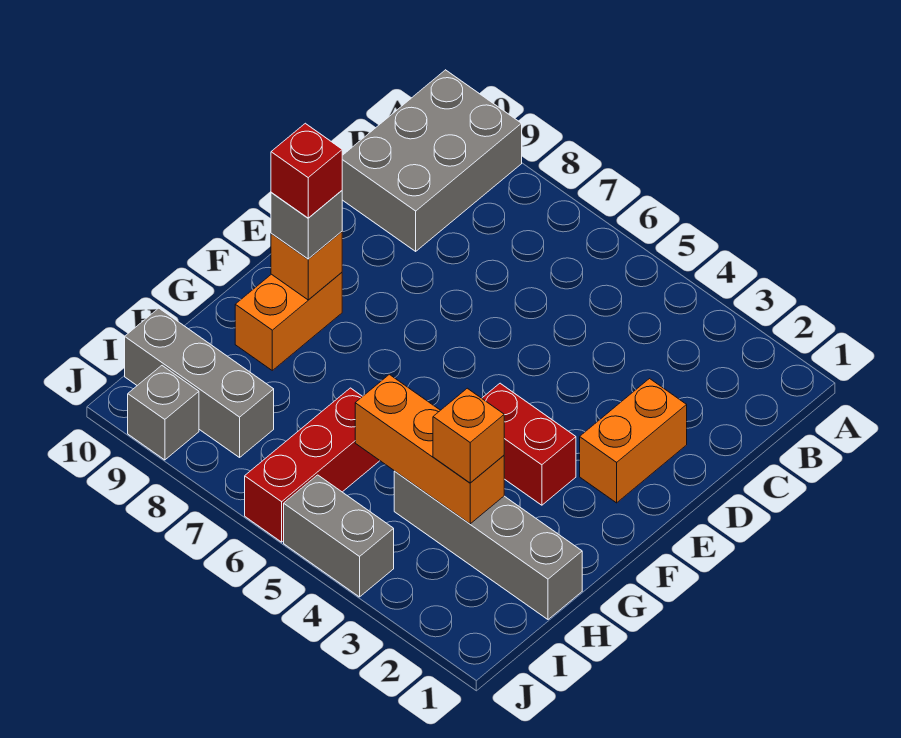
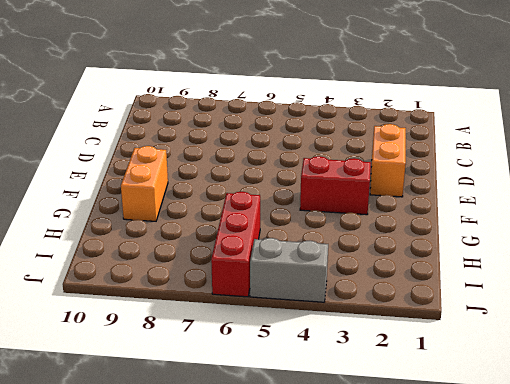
none -> grey brick A9:C10 level 1
none -> grey brick H1:H4 level 1
none -> grey brick I8:I10 level 1

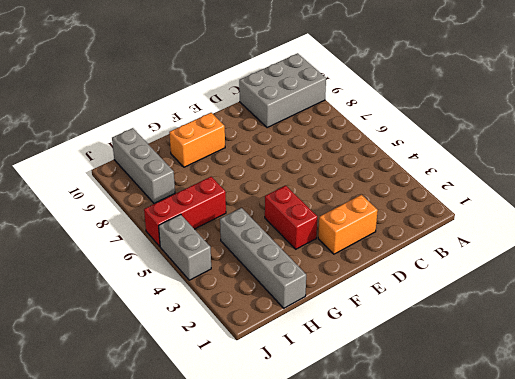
none -> grey brick J9 level 1
none -> orange brick F9 level 2
none -> orange brick H3:H5 level 2

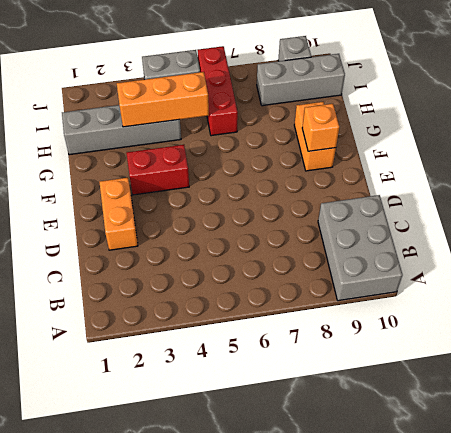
none -> grey brick F9 level 3
none -> orange brick H3 level 3
none -> red brick F9 level 4

